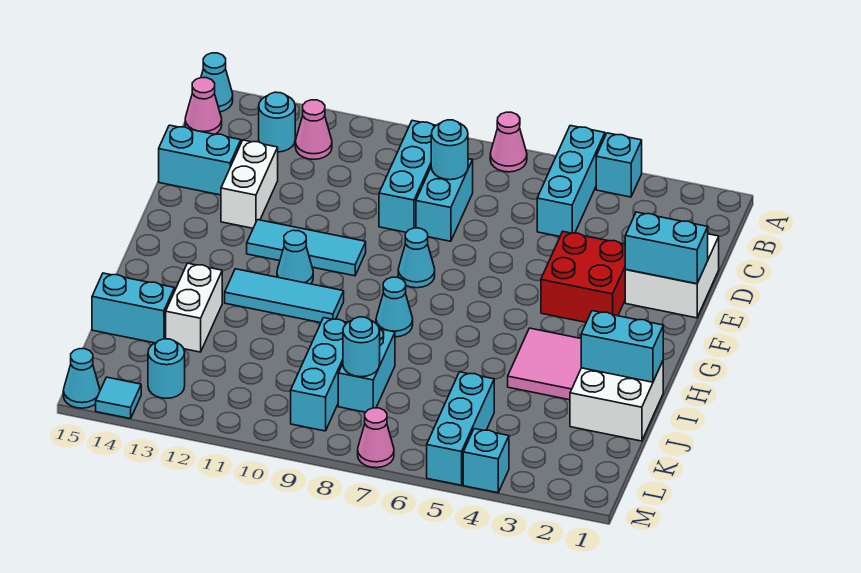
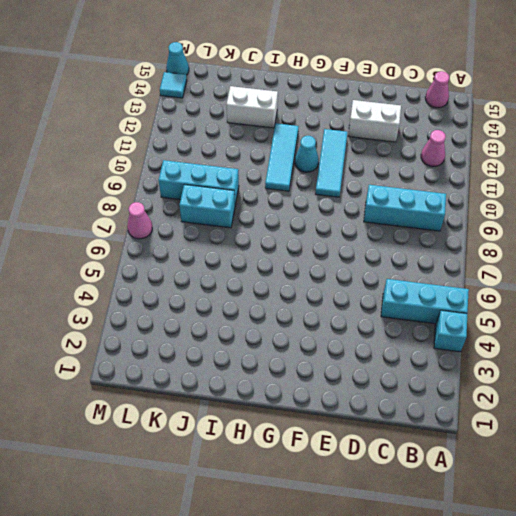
none -> pink cone A7 level 1
none -> cyan cone A15 level 1
none -> cyan round brick B13 level 1
none -> cyan brick C8:D8 level 1

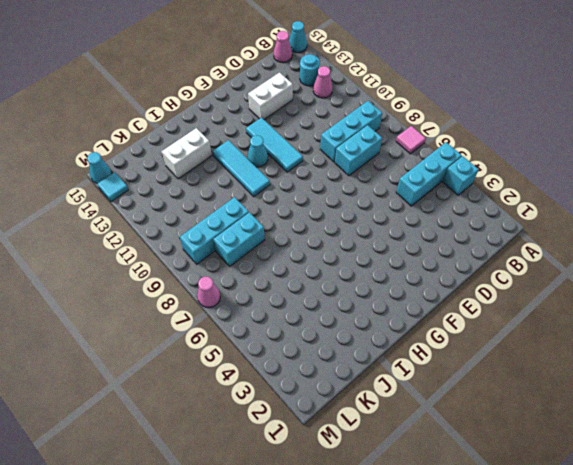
pink tile A7 level 1 -> pink cone A7 level 1
none -> white brick D1:E2 level 1
none -> cyan brick D14:D15 level 1
none -> red brick E3:F4 level 1
none -> cyan cone F8 level 1

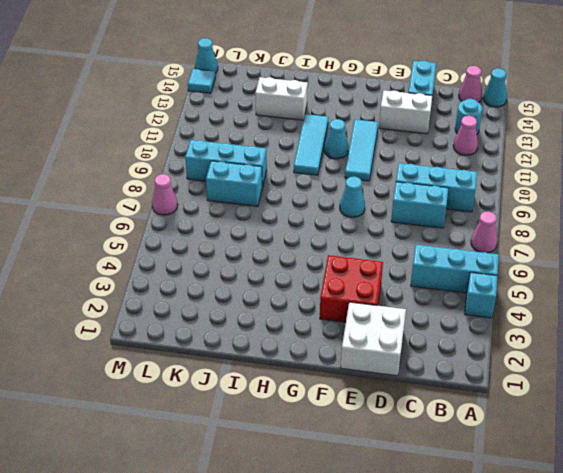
none -> pink tile H3:I4 level 1
none -> cyan cone H8 level 1
none -> white brick I1:J2 level 1
none -> cyan brick J14:J15 level 1

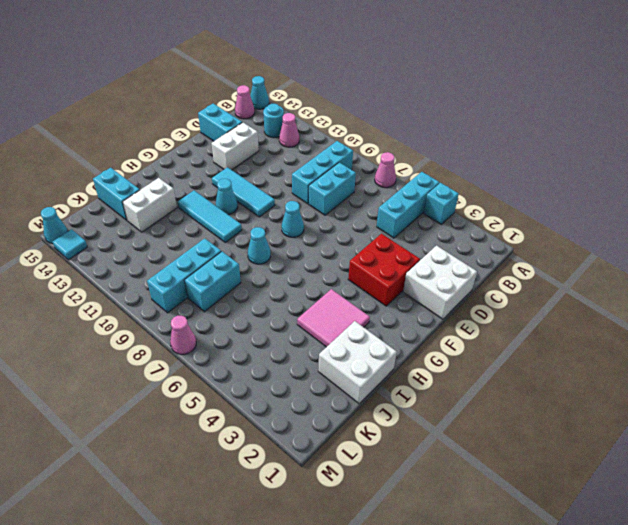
none -> cyan brick K5:M5 level 1
none -> cyan round brick L13 level 1
none -> cyan brick M4 level 1
none -> cyan round brick C8 level 2

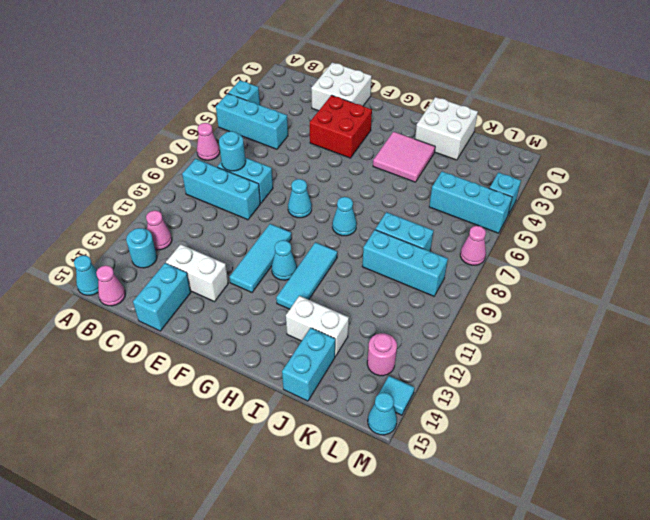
pink round brick L13 level 1 -> cyan round brick L13 level 1
none -> cyan brick E1:E2 level 2
none -> cyan brick I1:I2 level 2
none -> cyan round brick K8 level 2

